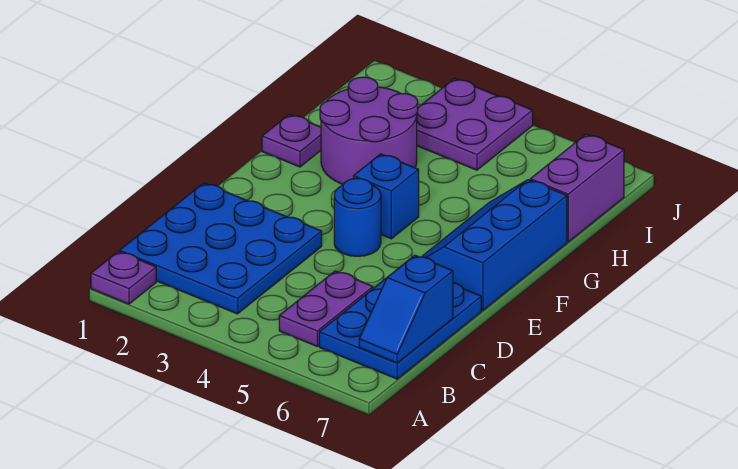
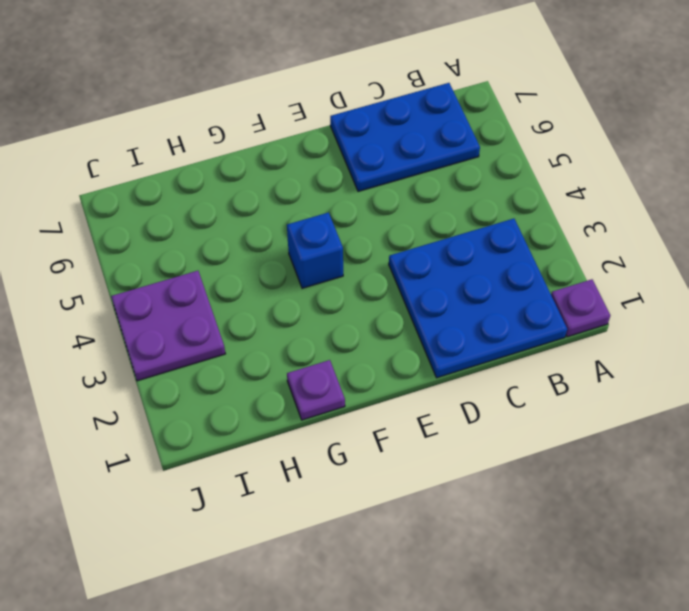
none -> purple plate B5:C5 level 1
none -> blue round brick E4 level 1
none -> blue slope E6:G7 level 1 top 7

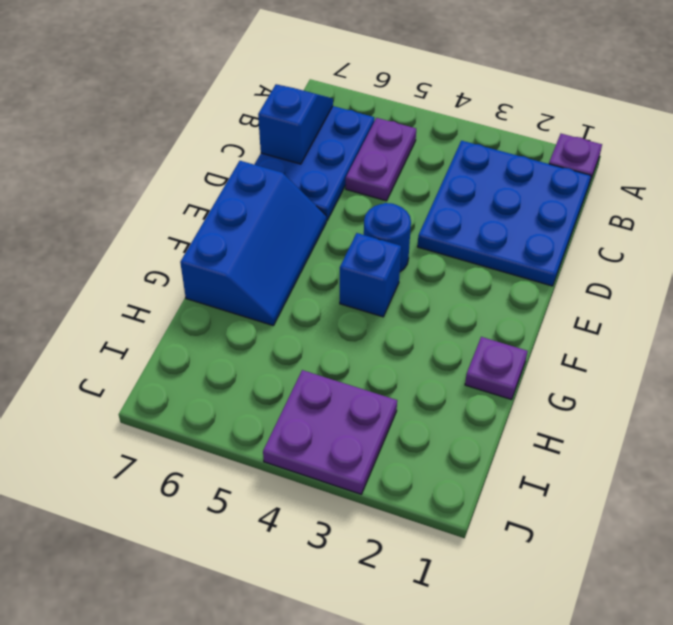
none -> purple round brick G2:H3 level 1
none -> purple brick H7:I7 level 1

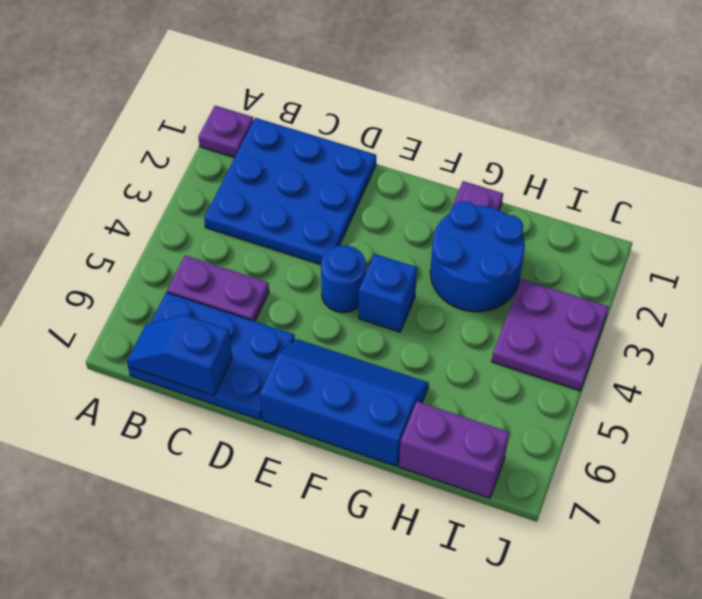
blue round brick G2:H3 level 1 -> purple round brick G2:H3 level 1

